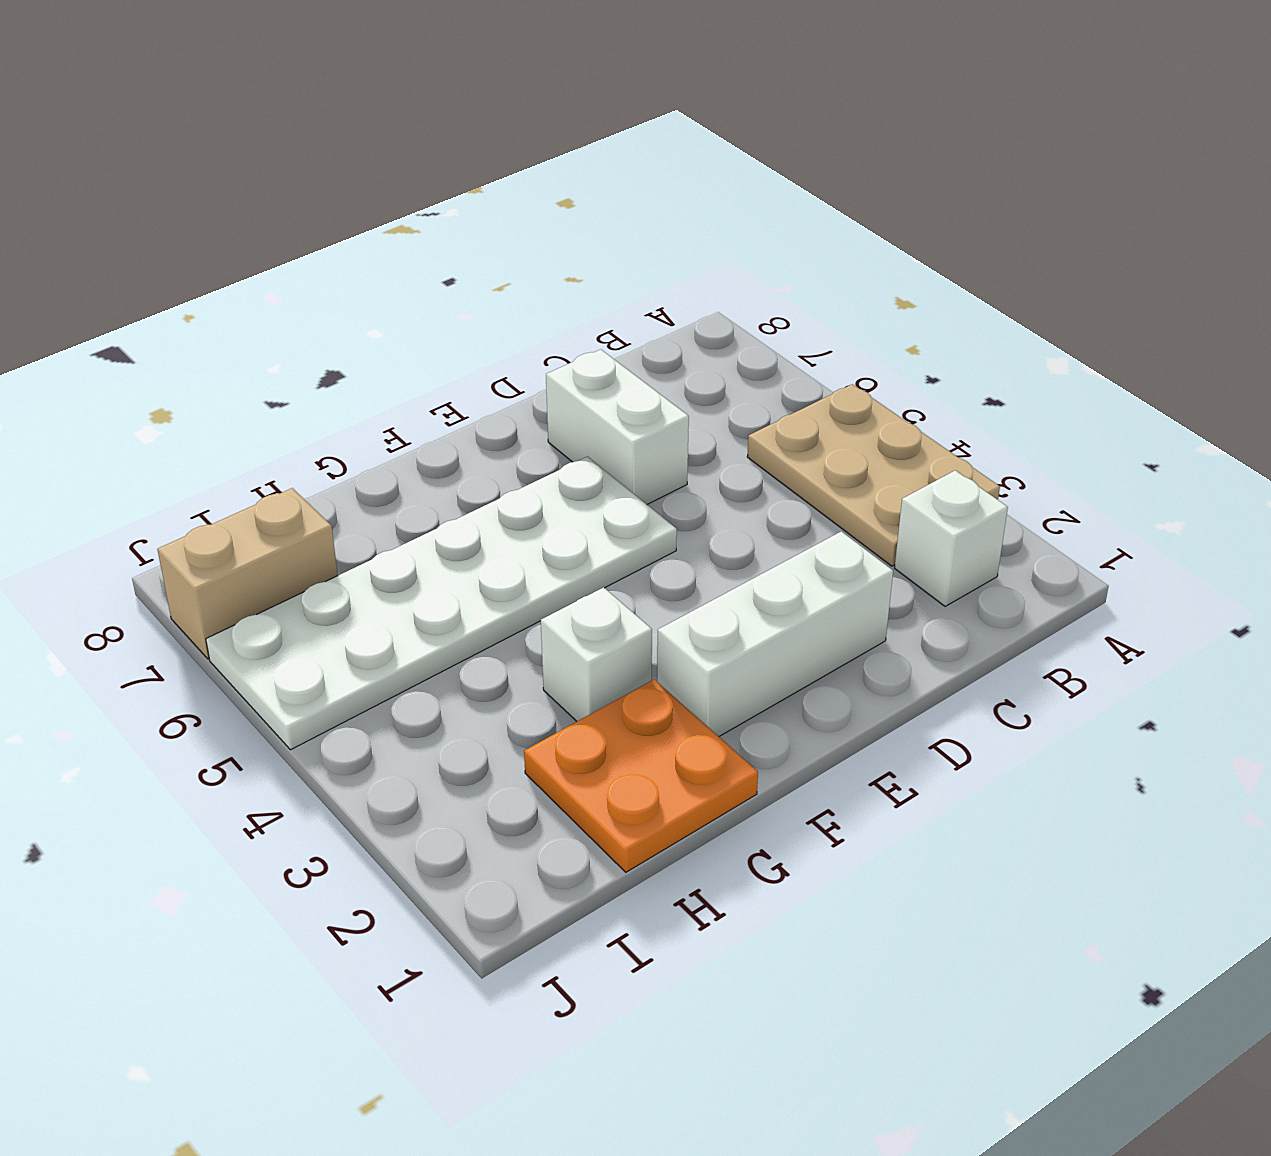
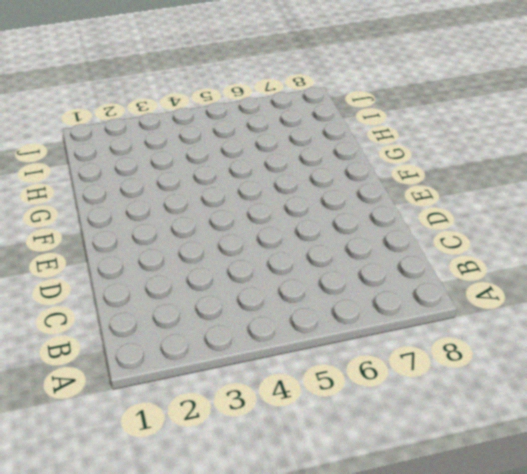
none -> tan plate A3:B5 level 1
none -> white brick B2 level 1

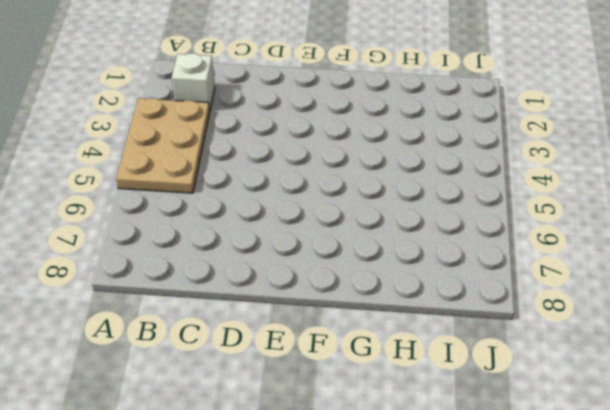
none -> white brick D2:F2 level 1
none -> white brick D6:D7 level 1

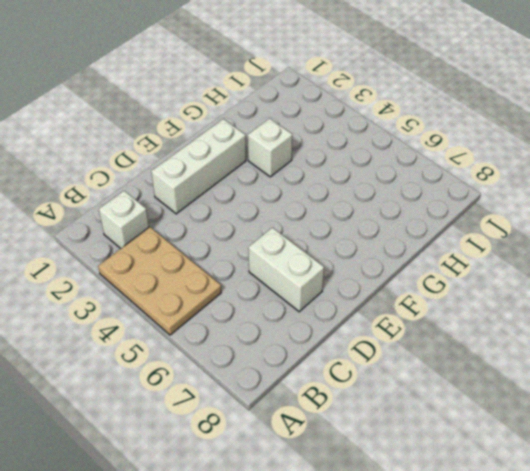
none -> white plate E5:J6 level 1
none -> orange plate G1:H2 level 1

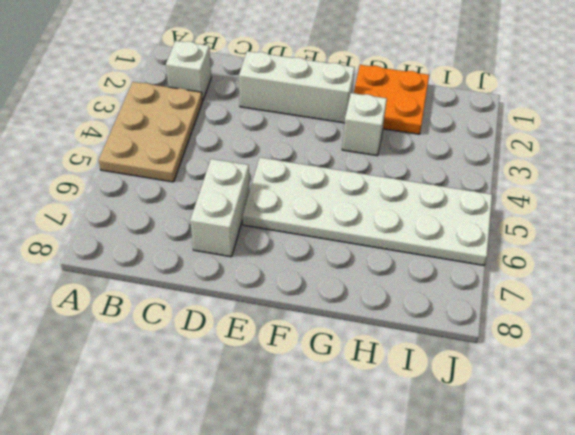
none -> tan brick I7:J7 level 1

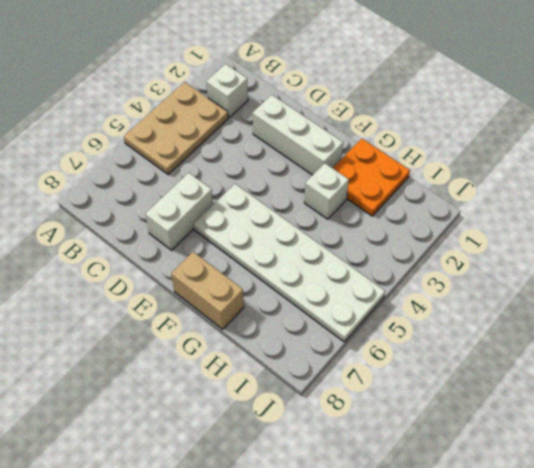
tan brick F8:G8 level 1 -> tan brick I7:J7 level 1

